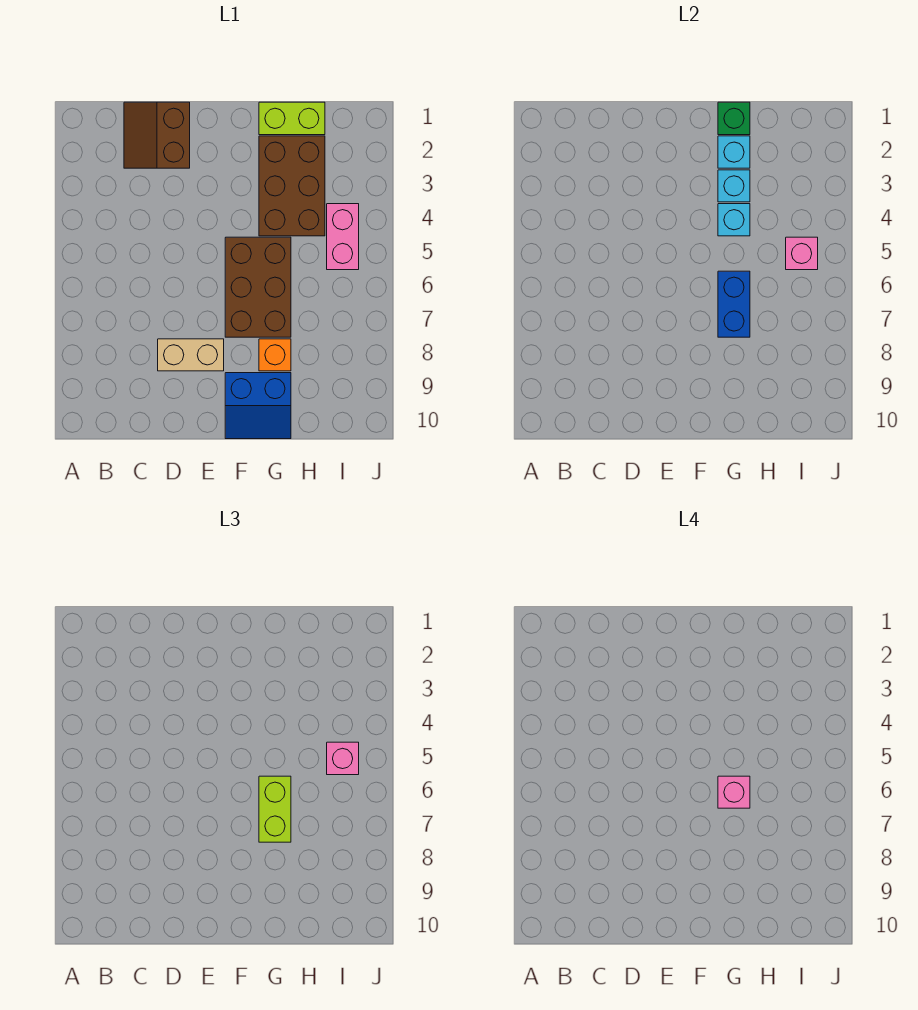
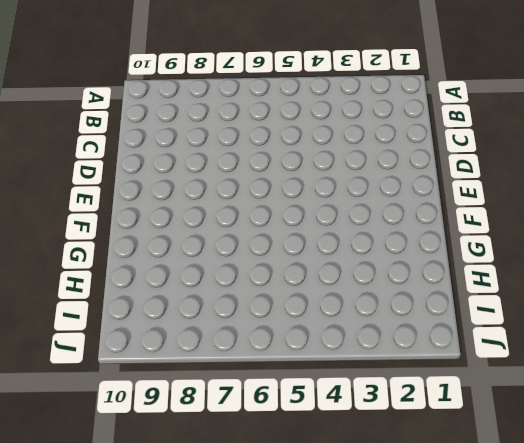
none -> brown slope C1:D2 level 1 top D
none -> tan brick D8:E8 level 1
none -> brown brick F5:G7 level 1

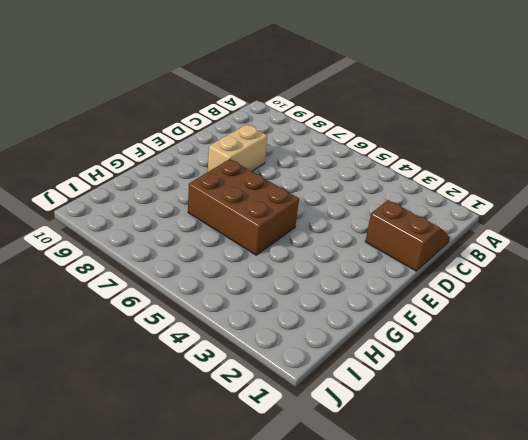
none -> blue slope F9:G10 level 1 top 9
none -> lime brick G1:H1 level 1
none -> brown brick G2:H4 level 1

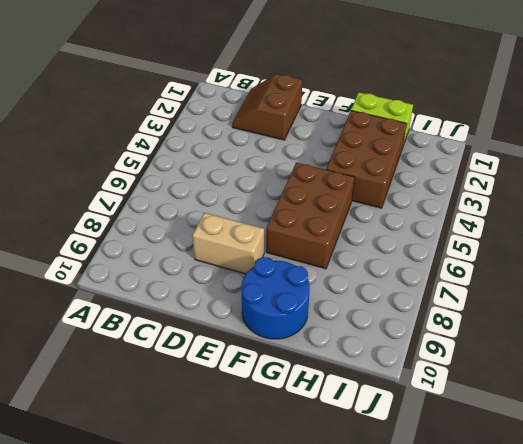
blue round brick F9:G10 level 1 -> blue slope F9:G10 level 1 top 9
none -> orange brick G8 level 1
none -> pink brick I4:I5 level 1
none -> green brick G1 level 2

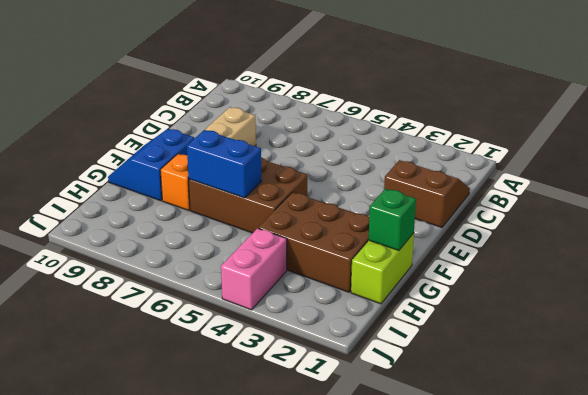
pink brick I4:J4 level 1 -> pink brick I4:I5 level 1
none -> cyan brick G2 level 2
none -> cyan brick G3 level 2
none -> cyan brick G4 level 2

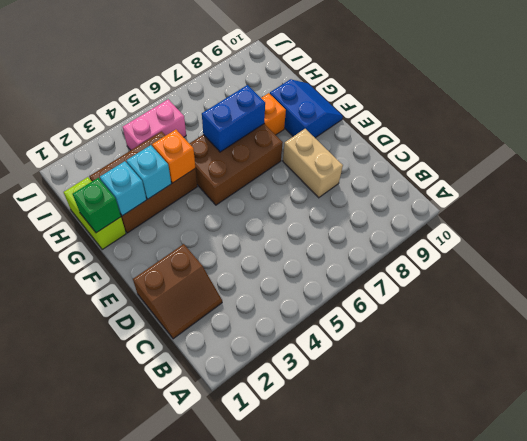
orange brick G4 level 2 -> cyan brick G4 level 2
none -> pink brick I5 level 2
none -> lime brick G6:G7 level 3
none -> pink brick I5 level 3

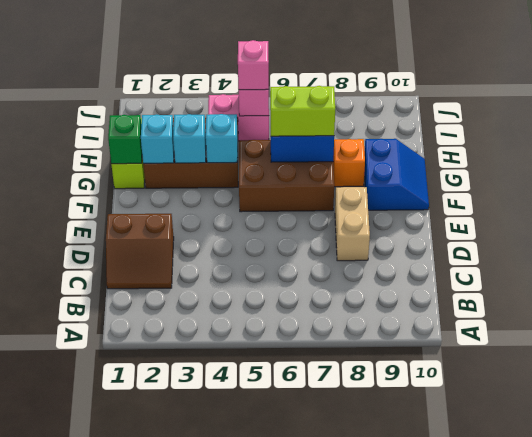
none -> pink brick G6 level 4

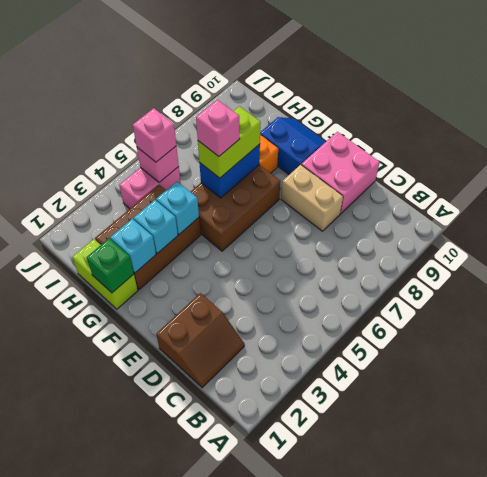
pink brick D9:E10 level 1 -> none

